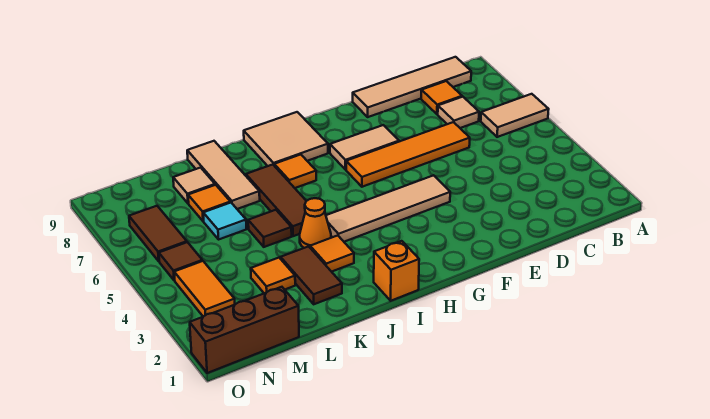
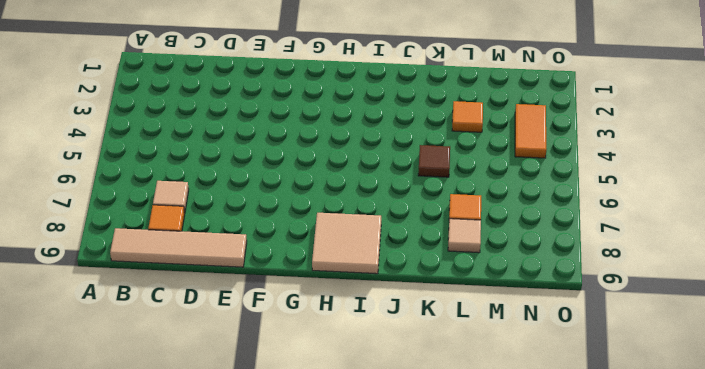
none -> tan tile A6:B6 level 1
none -> orange tile D6:G6 level 1
none -> tan tile F4:I4 level 1

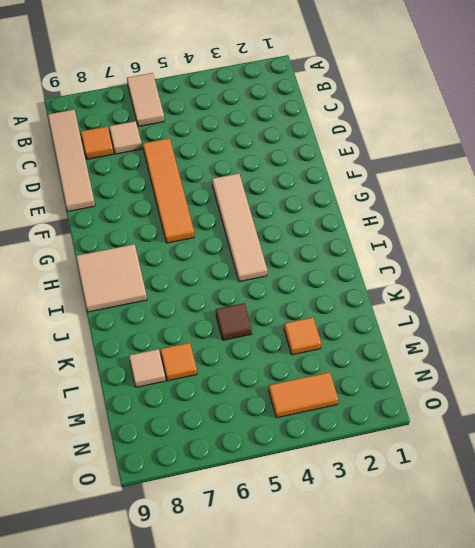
none -> tan tile F7:G7 level 1
none -> orange brick I1 level 1
none -> orange tile I7 level 1

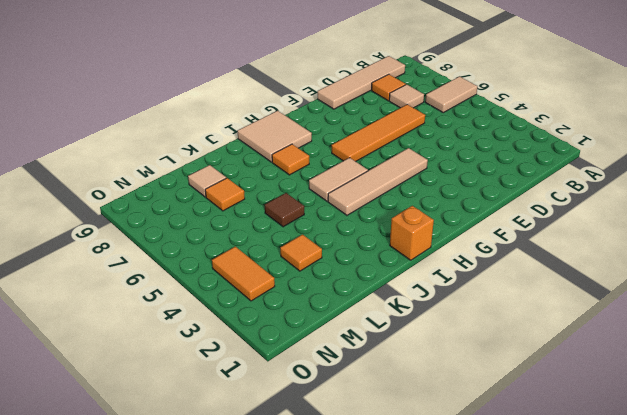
tan tile H5:I5 level 1 -> tan tile F7:G7 level 1
none -> orange tile J3 level 1
none -> orange cone J4 level 1
none -> brown tile J5:J7 level 1

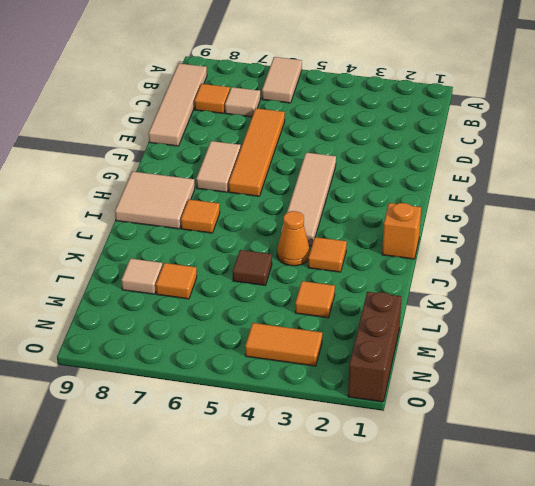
none -> brown tile J5:J7 level 1
none -> brown tile K2:K3 level 1
none -> tan tile K7:K9 level 1

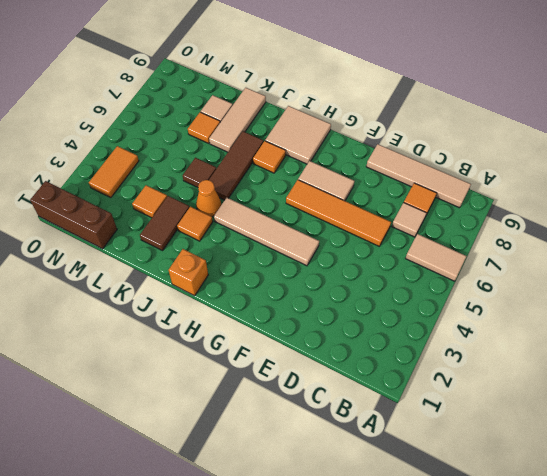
none -> cyan tile L6 level 1
none -> brown tile N5 level 1
none -> brown tile N6:N7 level 1

